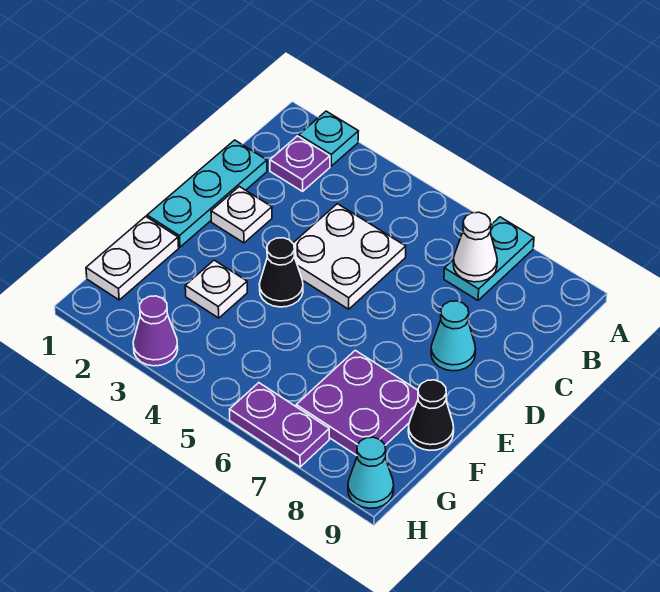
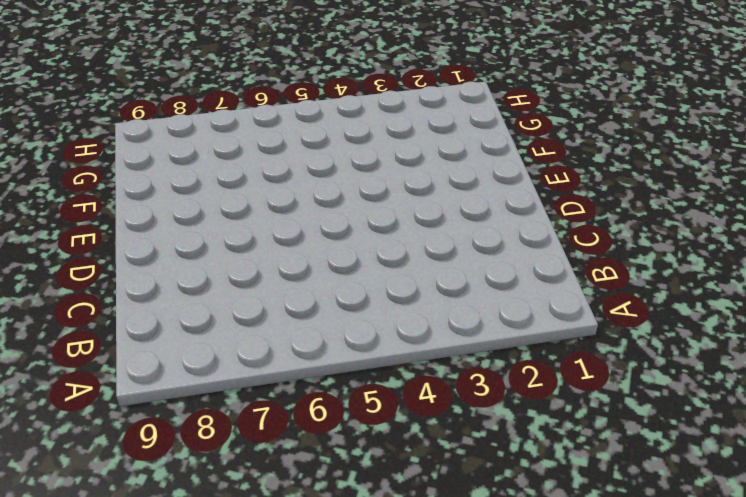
none -> cyan plate A2 level 1
none -> cyan plate A7:B7 level 1
none -> purple plate B2 level 1

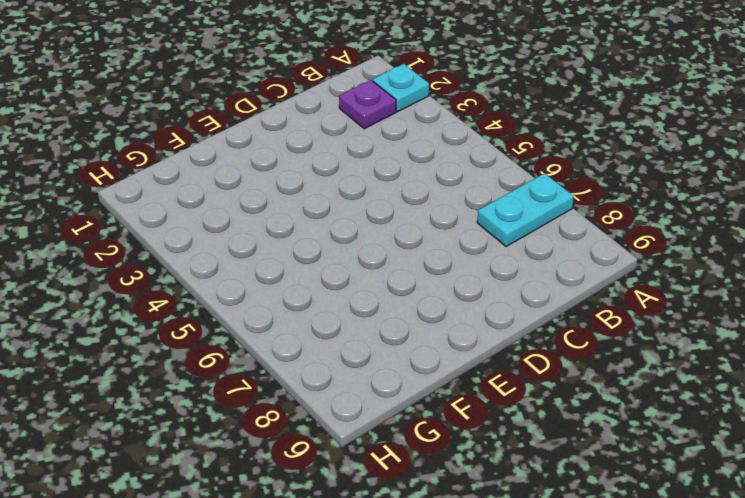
none -> cyan plate C1:E1 level 1
none -> white plate C4:D5 level 1
none -> white plate D2 level 1

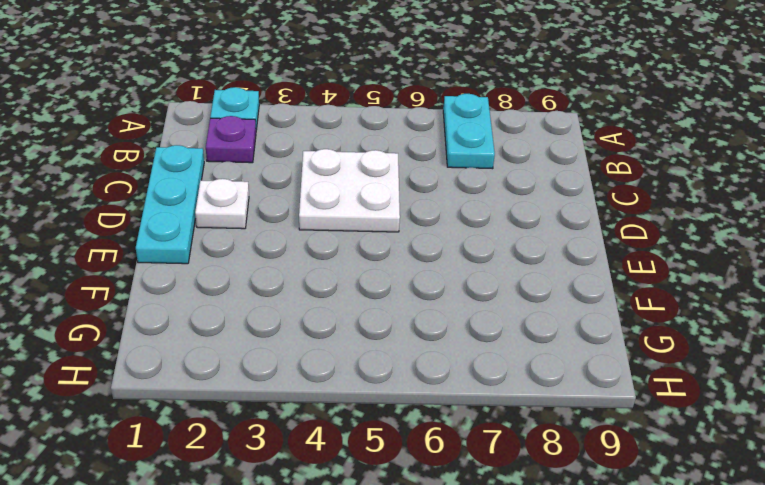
none -> cyan cone D8 level 1
none -> black cone E4 level 1
none -> white plate F1:G1 level 1

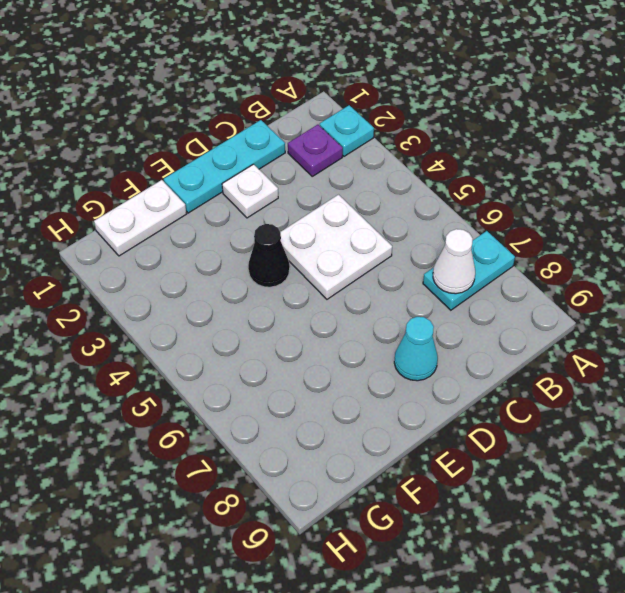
none -> white plate F3 level 1
none -> purple plate F7:G8 level 1
none -> black cone F9 level 1

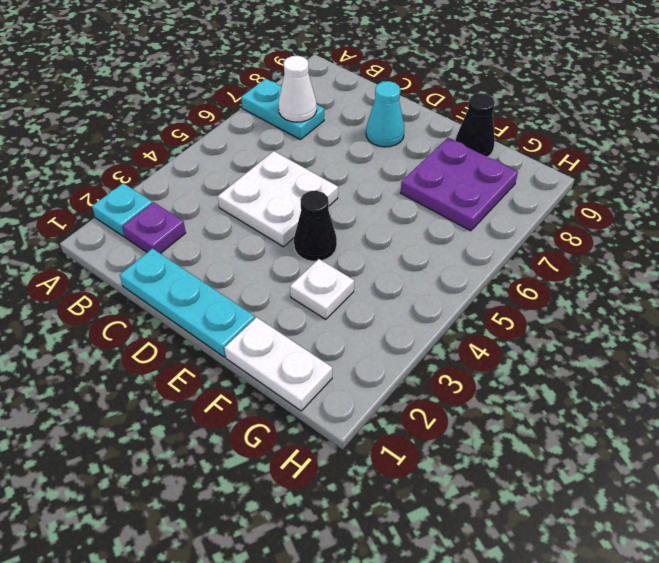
none -> white plate D2 level 1
none -> purple cone H3 level 1
none -> purple plate H6:H7 level 1

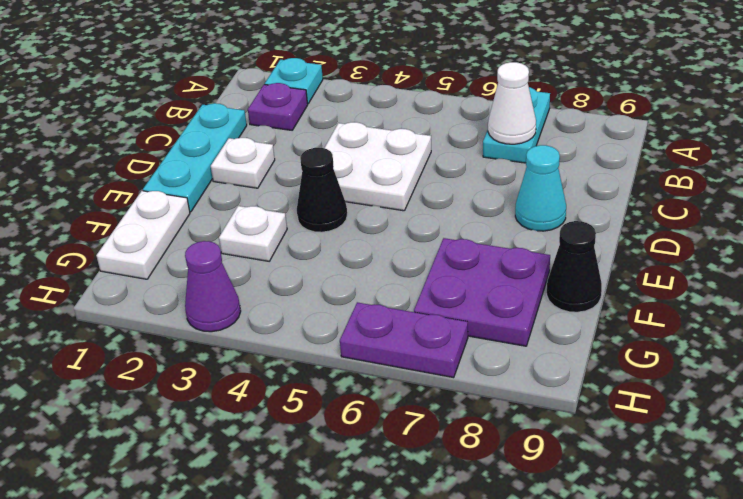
none -> cyan cone H9 level 1

